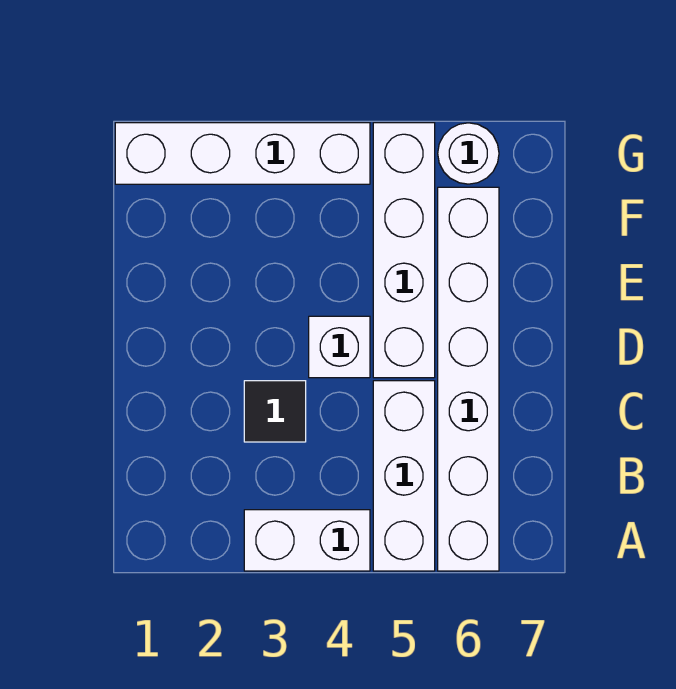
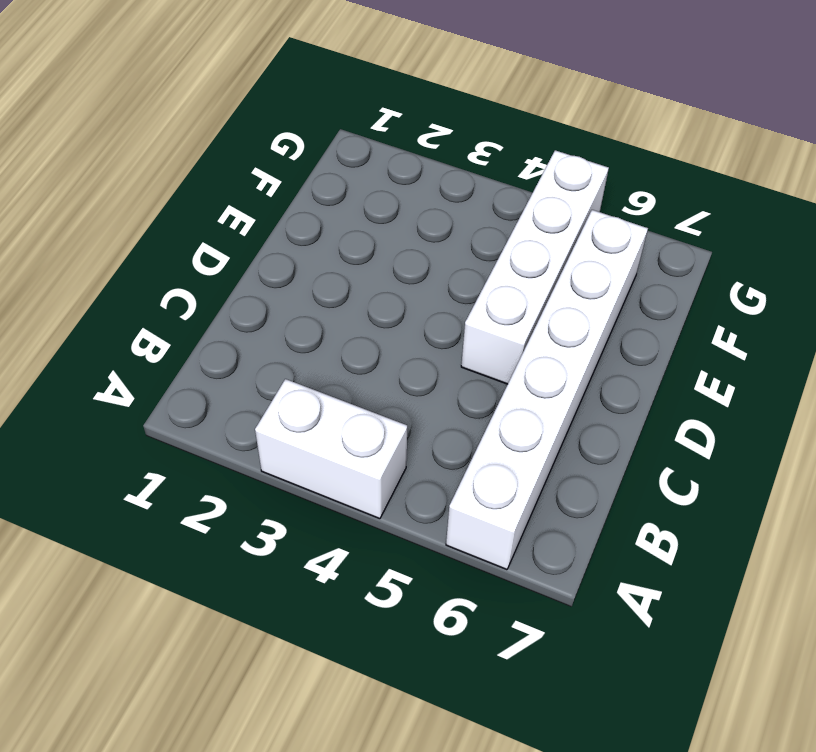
none -> white brick A5:C5 level 1
none -> black tile C3 level 1

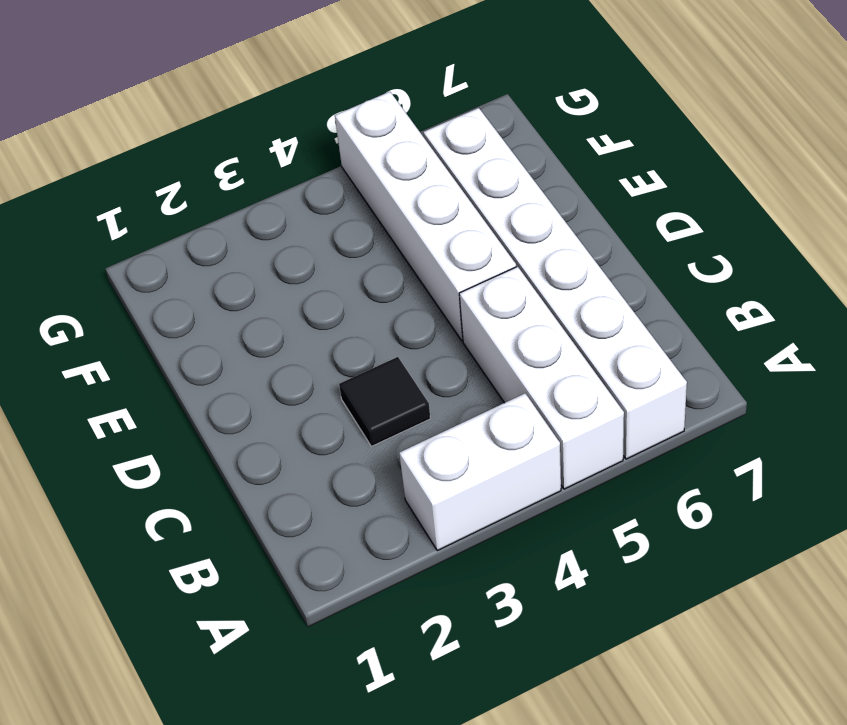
none -> white brick D4 level 1
none -> white brick G1:G4 level 1

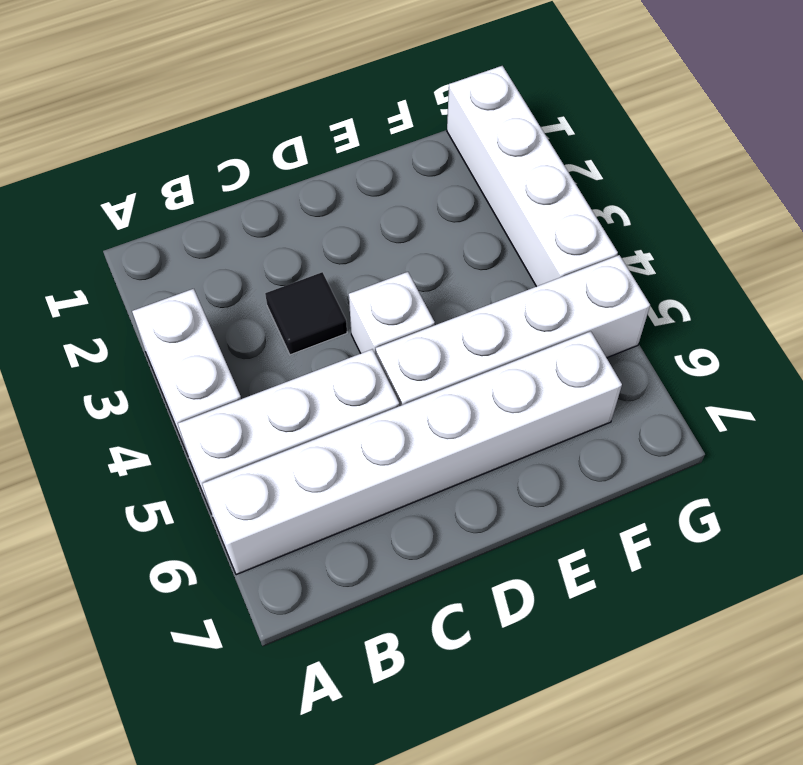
none -> white round brick G6 level 1

